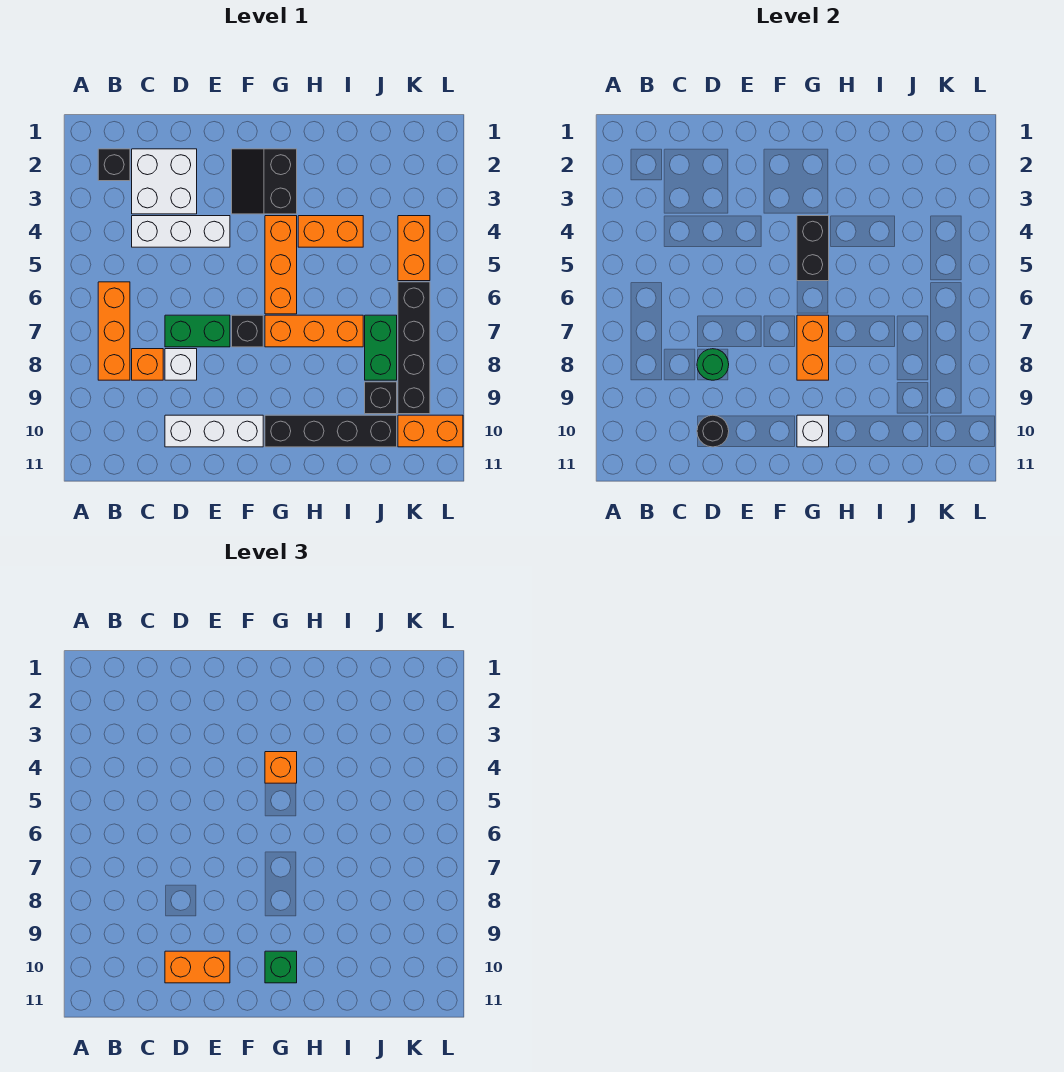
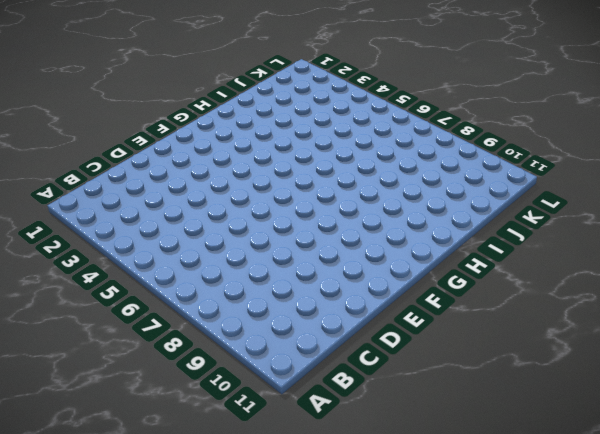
none -> black brick B2 level 1
none -> orange brick B6:B8 level 1
none -> white brick C2:D3 level 1

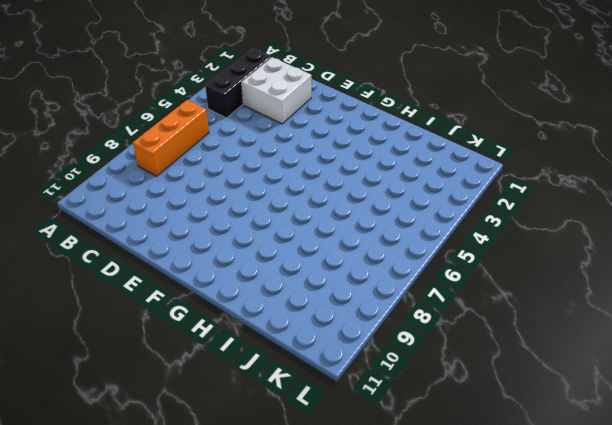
black brick B2:B4 level 1 -> black brick B2 level 1
none -> white brick C4:E4 level 1
none -> orange brick C8 level 1
none -> green brick D7:E7 level 1

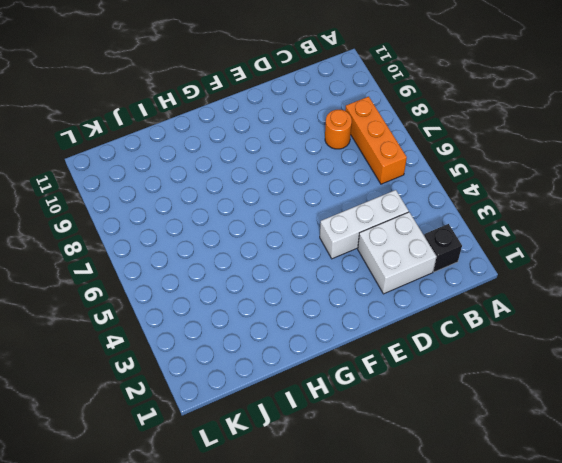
orange round brick C8 level 1 -> orange brick C8 level 1
none -> green brick D7:E7 level 1
none -> white brick D8 level 1
none -> white brick D10:F10 level 1

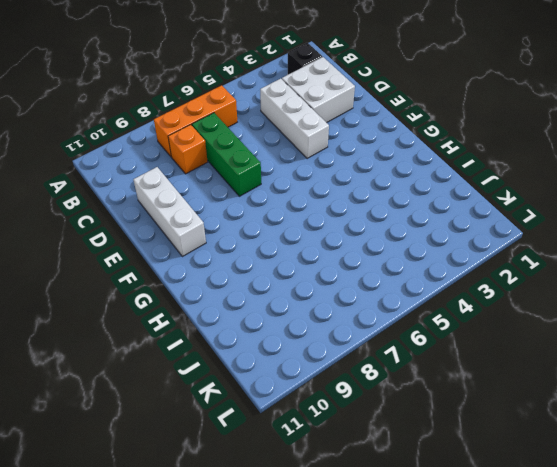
green brick C7:E7 level 1 -> green brick D7:E7 level 1
none -> white brick D8 level 1
none -> black slope F2:G3 level 1 top G
none -> black brick F7 level 1

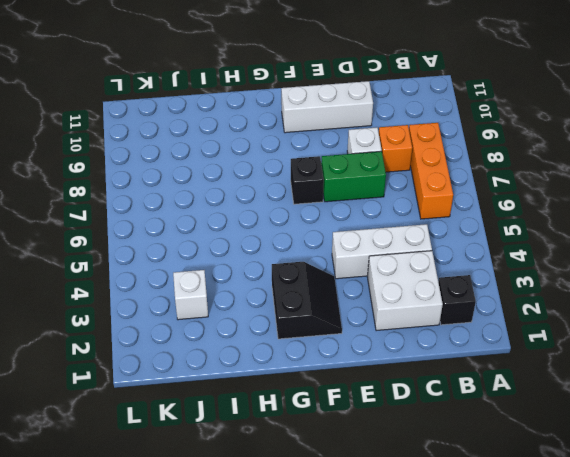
white brick J3 level 1 -> white brick G10 level 2
none -> orange brick G4:G6 level 1
none -> orange brick G7:I7 level 1
none -> black brick G10:J10 level 1

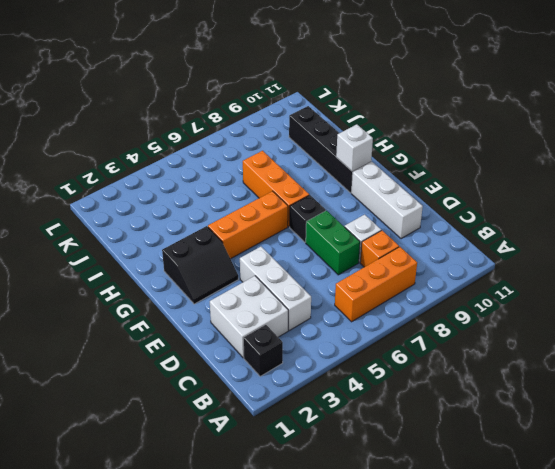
none -> orange brick H4:I4 level 1
none -> green brick J7:J8 level 1
none -> black brick J9 level 1

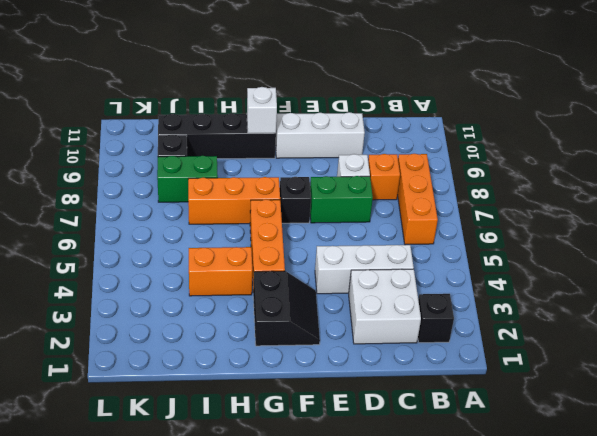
green brick I8:J8 level 1 -> green brick J7:J8 level 1
none -> orange brick K4:K5 level 1
none -> black brick K6:K9 level 1
none -> orange brick K10:L10 level 1

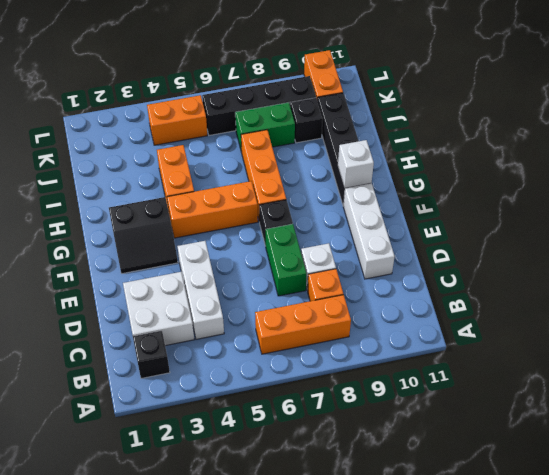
none -> green round brick D8 level 2
none -> black round brick D10 level 2
none -> black brick G4:G5 level 2

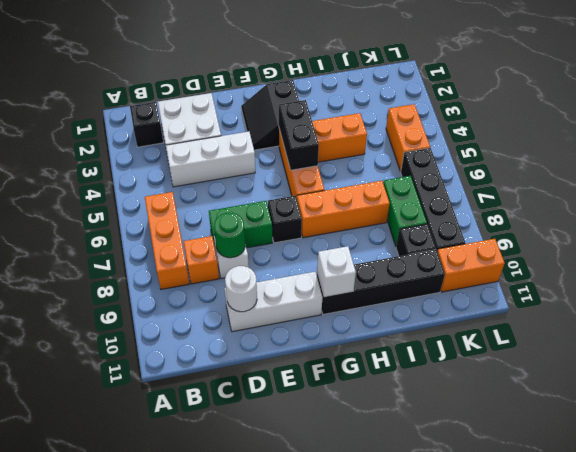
white round brick D10 level 2 -> black round brick D10 level 2
none -> orange brick G7:G8 level 2
none -> orange brick D10:E10 level 3
none -> orange brick G4 level 3

